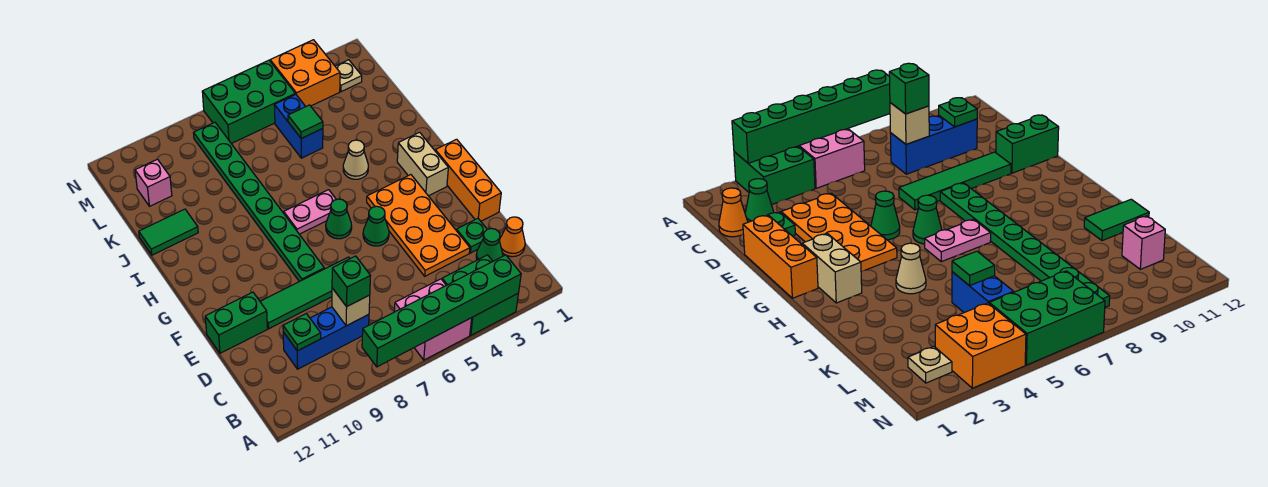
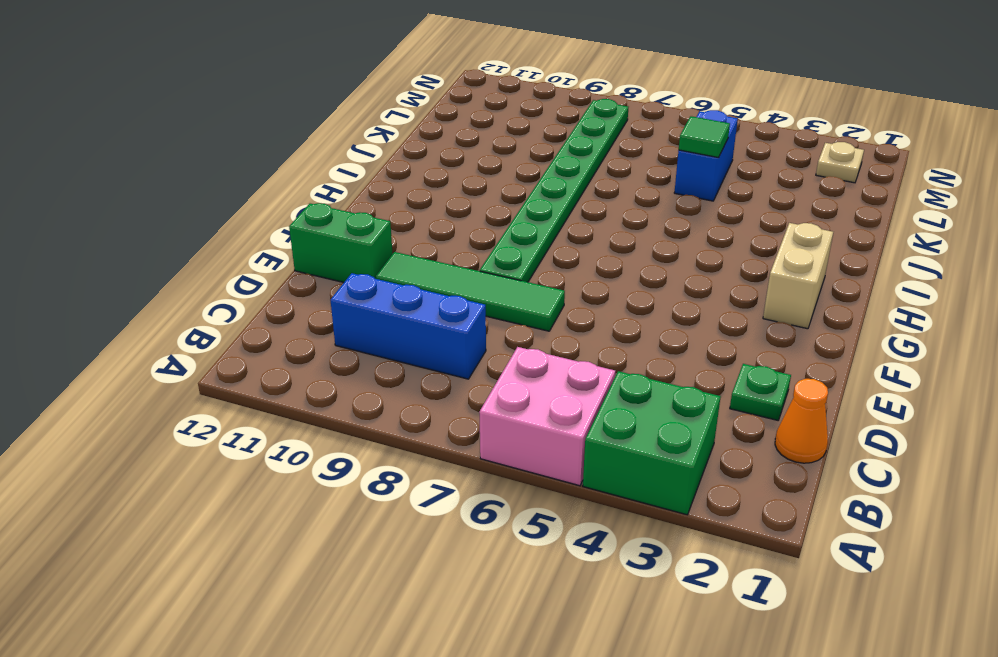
none -> green cone C2 level 1
none -> orange plate D3:G4 level 1
none -> orange brick E1:G1 level 1

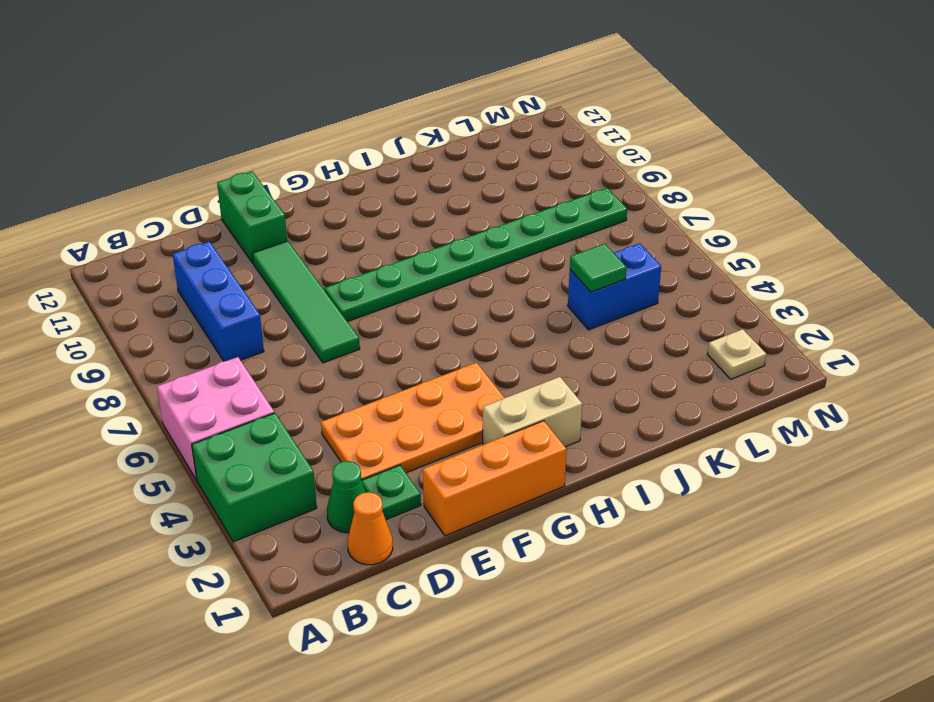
none -> green cone F5 level 1
none -> green cone G6 level 1
none -> pink plate H6:H7 level 1

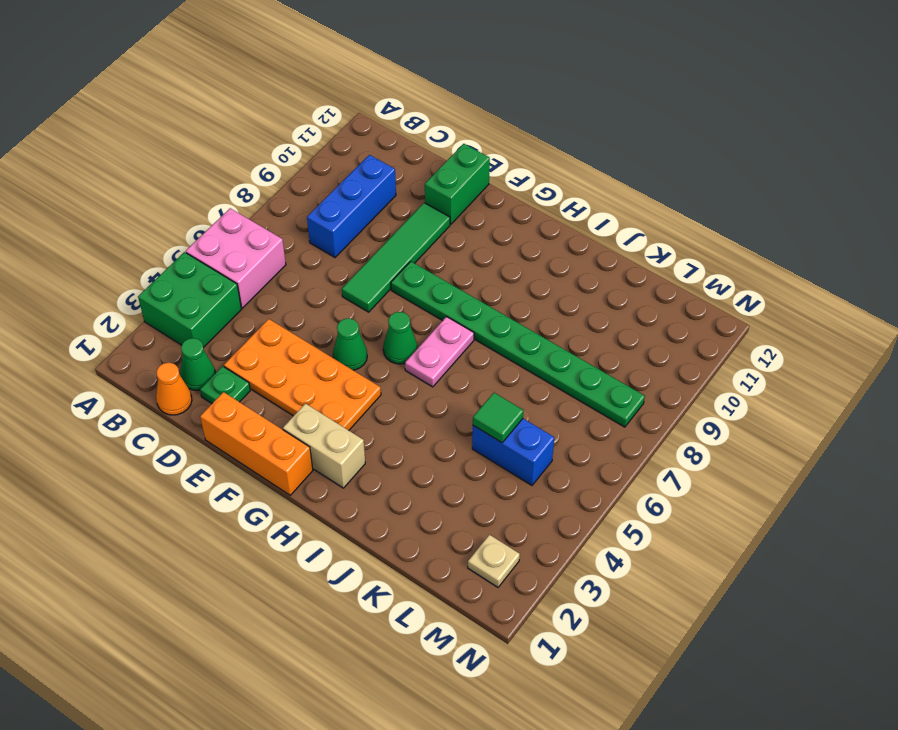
none -> tan cone I4 level 1
none -> green tile J11:J12 level 1
none -> pink brick L11 level 1

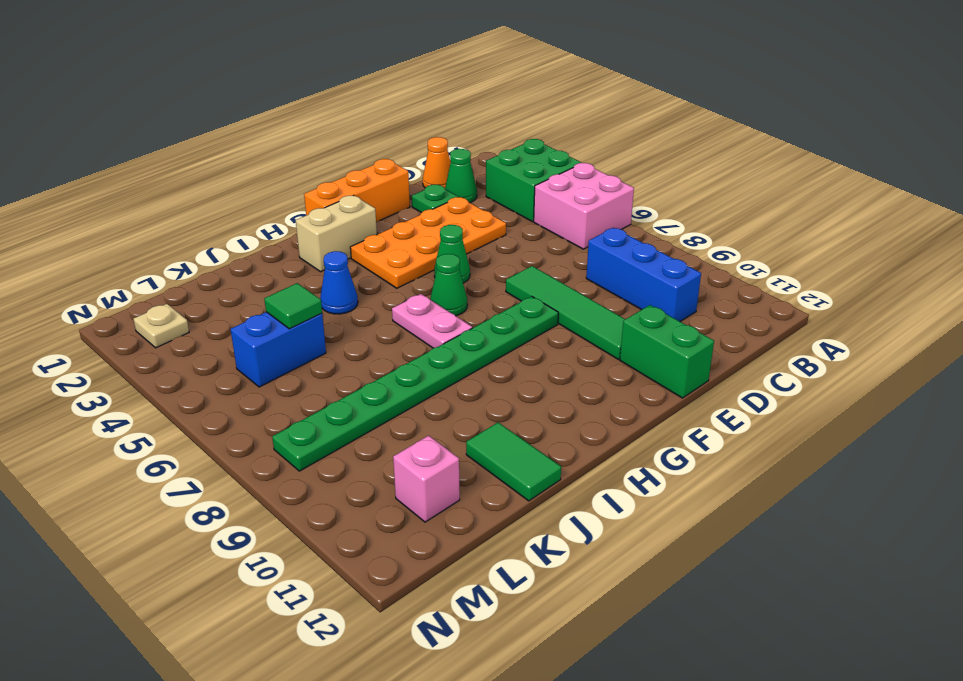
blue cone I4 level 1 -> tan cone I4 level 1
none -> orange brick M3:N4 level 1
none -> green brick M5:N7 level 1
none -> green brick A3:A8 level 2

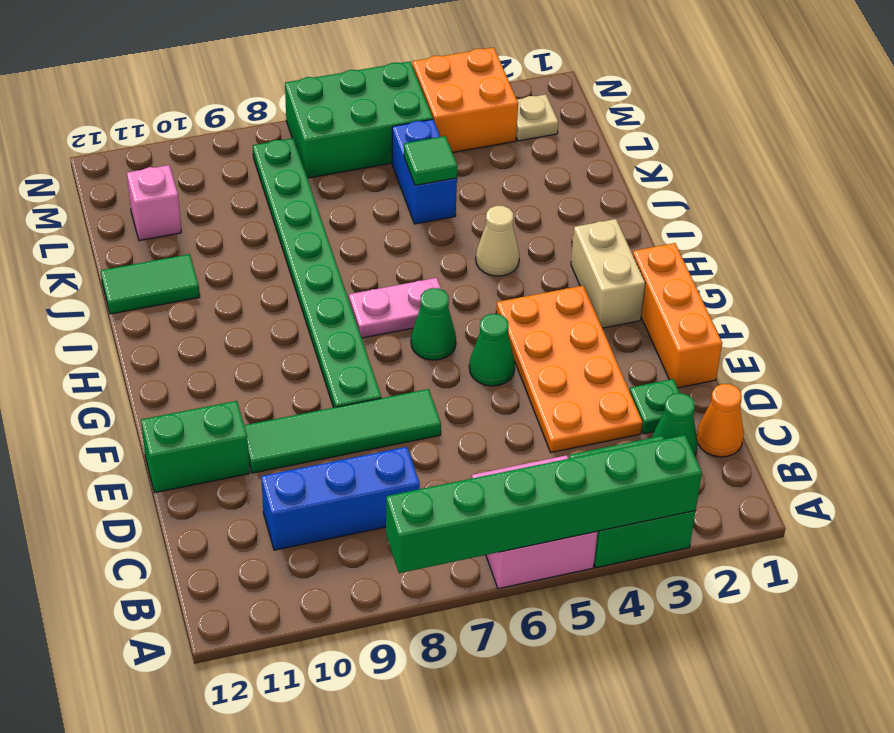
none -> tan brick C8 level 2
none -> green plate C10 level 2
none -> green brick C8 level 3

